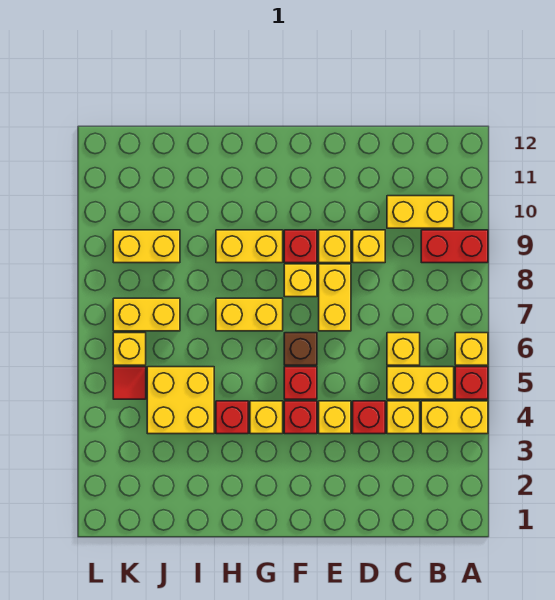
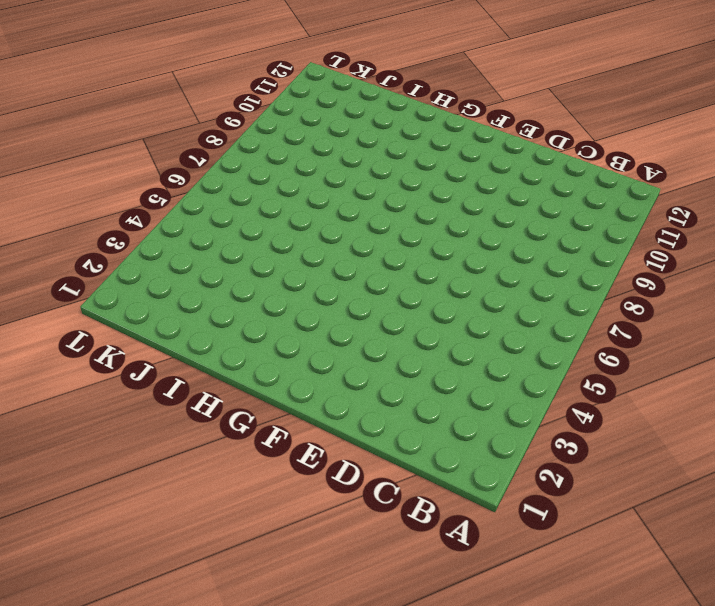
none -> yellow brick A4:B4 level 1
none -> red brick A5 level 1
none -> yellow brick A6 level 1

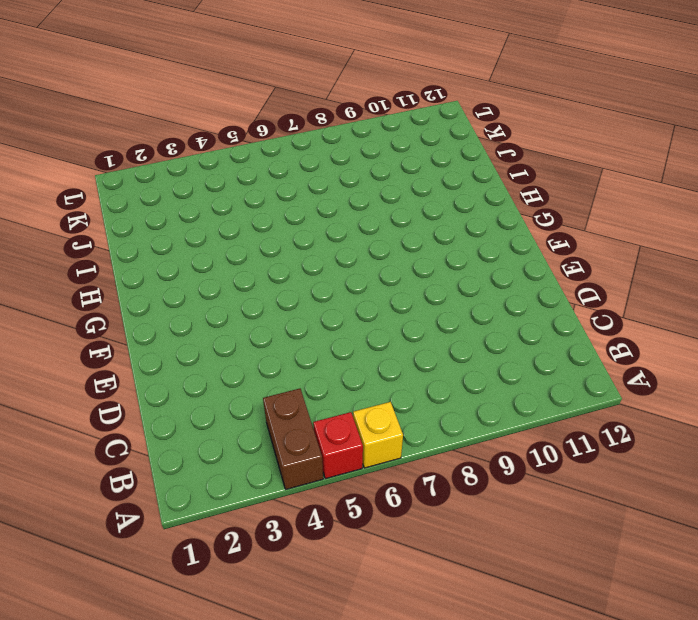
brown brick A4:B4 level 1 -> yellow brick A4:B4 level 1
none -> red brick A9:B9 level 1
none -> yellow brick B5:C5 level 1
none -> yellow brick B10:C10 level 1

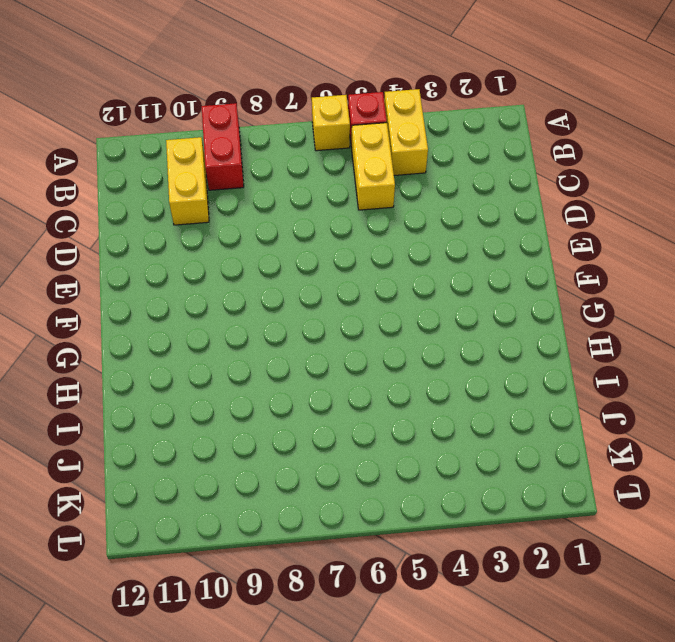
none -> yellow brick C4 level 1
none -> yellow brick C6 level 1
none -> red brick D4 level 1

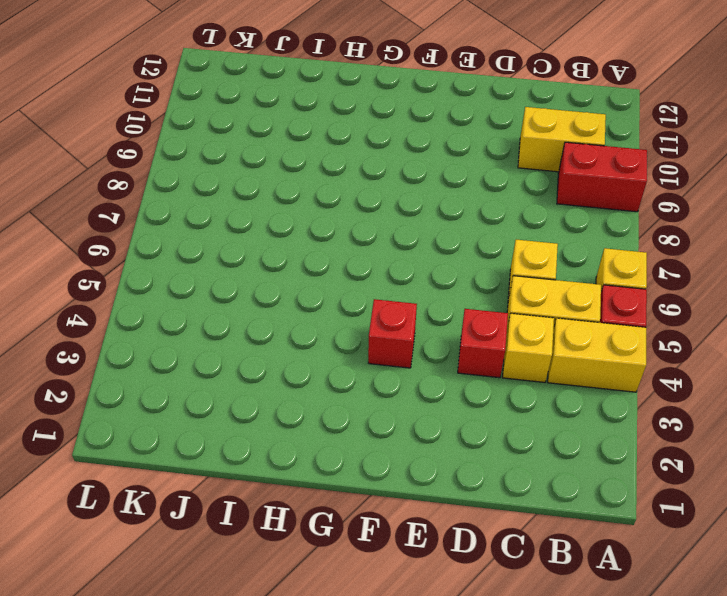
none -> yellow brick D9 level 1
none -> yellow brick E4 level 1
none -> yellow brick E7:E8 level 1

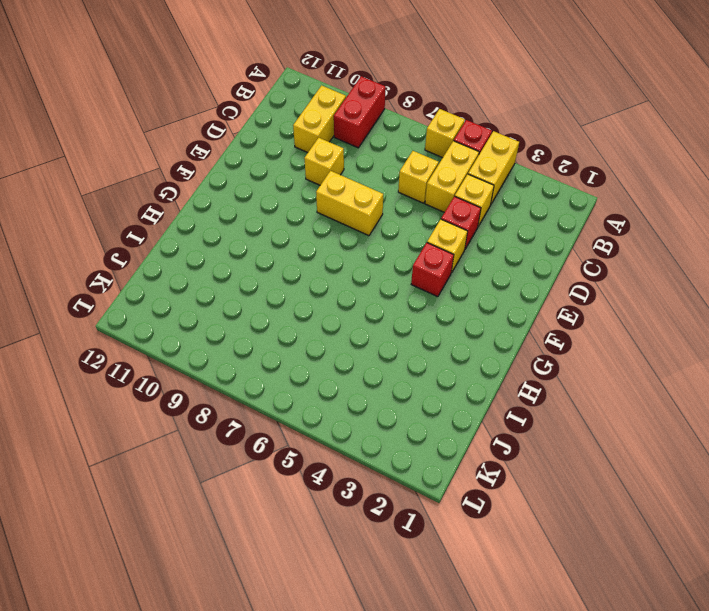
none -> yellow brick E9 level 1
none -> red brick F5 level 1
none -> brown brick F6 level 1

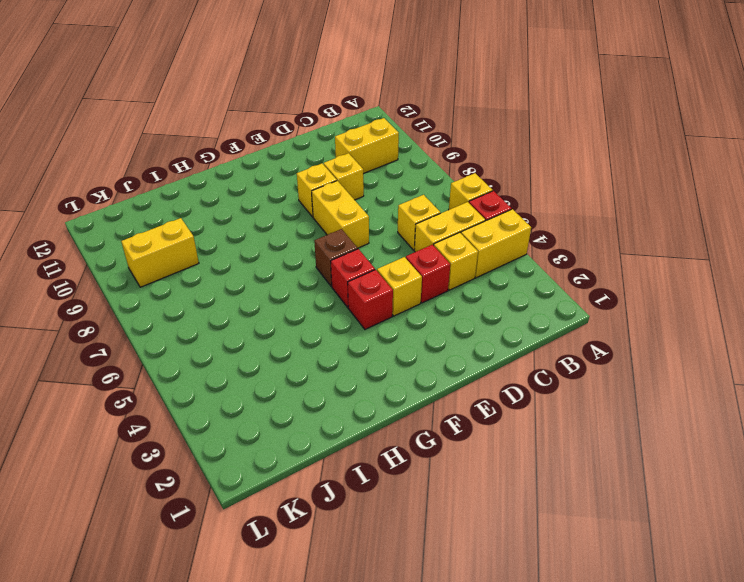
none -> red brick A9:B9 level 1
none -> yellow brick F8 level 1
none -> red brick F9 level 1

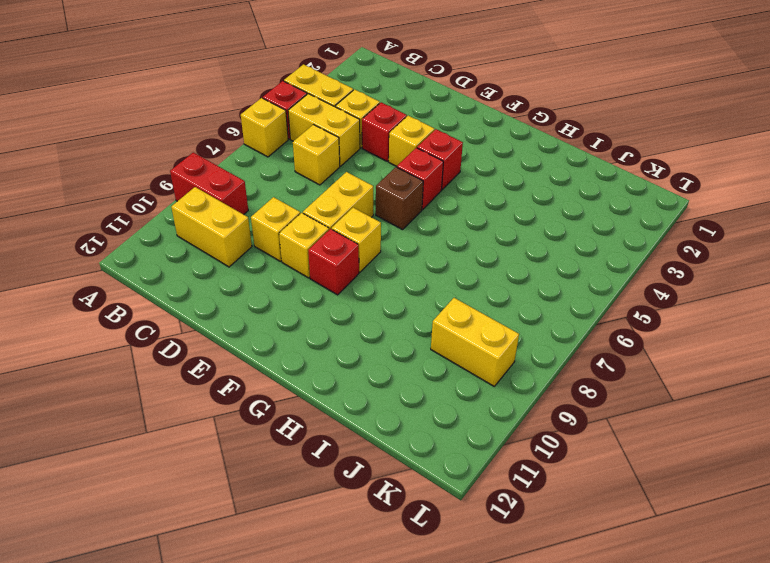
none -> yellow brick G4 level 1
none -> yellow brick G7:H7 level 1
none -> yellow brick G9:H9 level 1

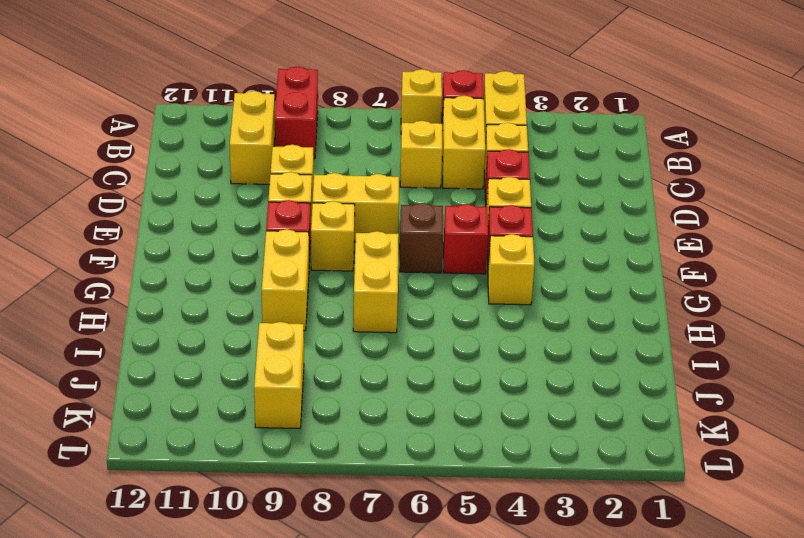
none -> red brick H4 level 1
none -> yellow brick I4:J5 level 1
none -> yellow brick J7:K7 level 1

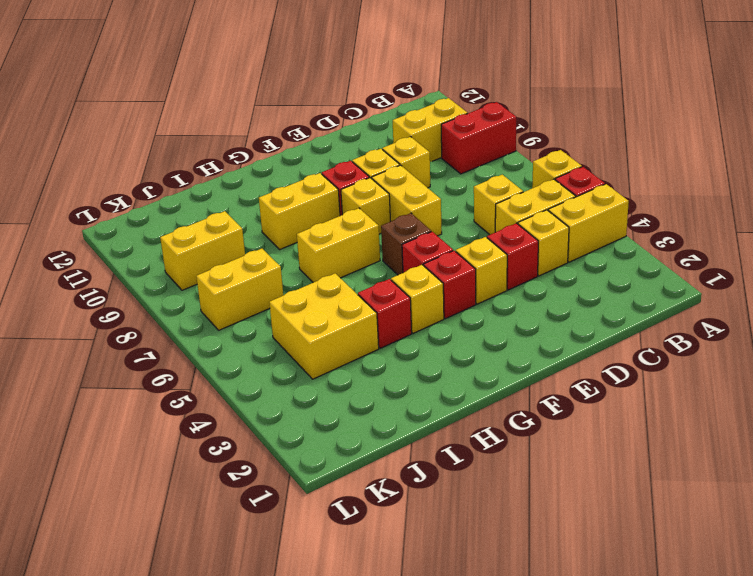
none -> red tile K5 level 1
none -> yellow brick K6 level 1

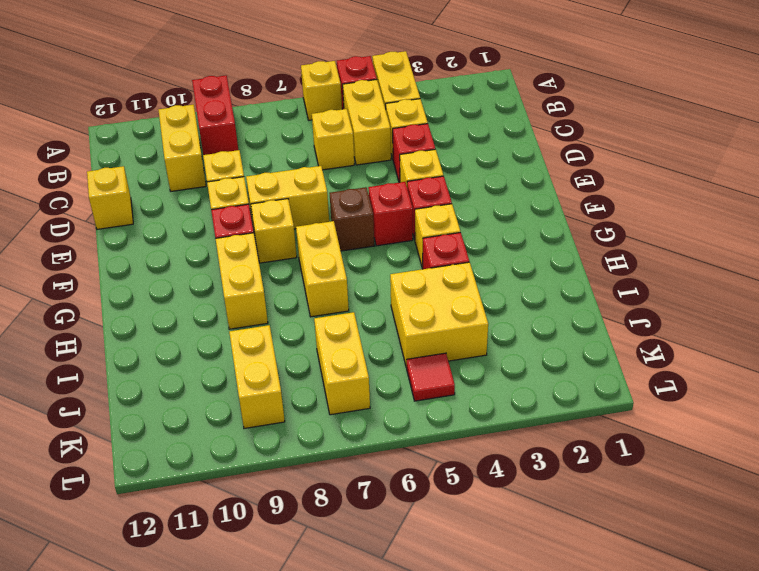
yellow brick D12 level 1 -> yellow brick K6 level 1

